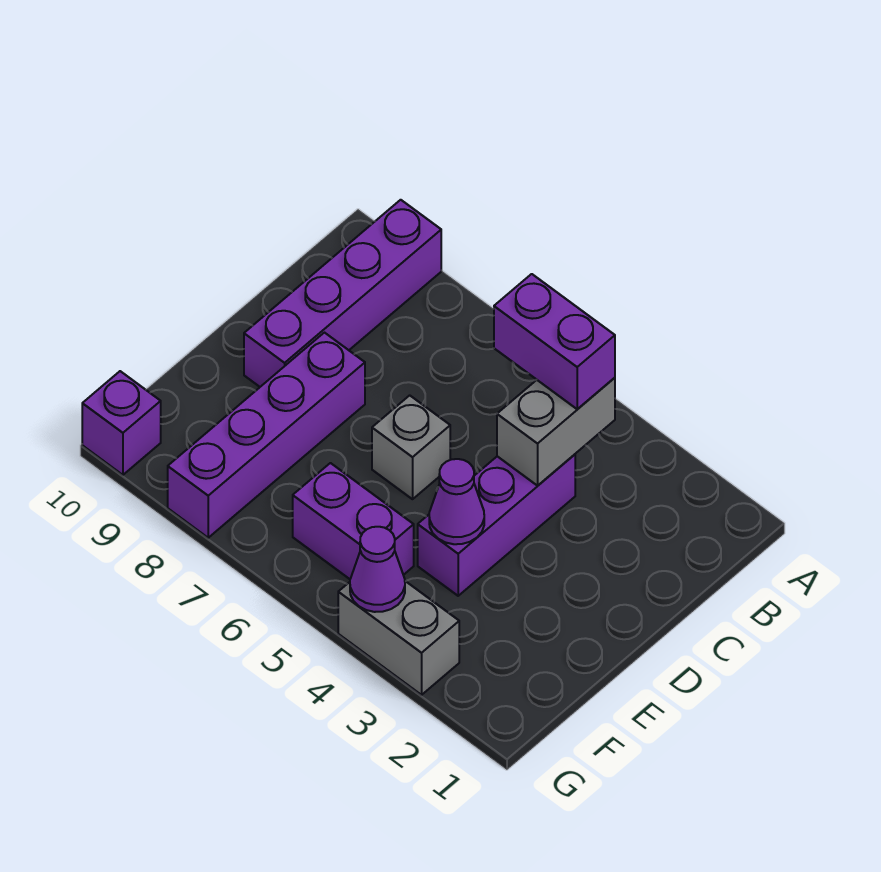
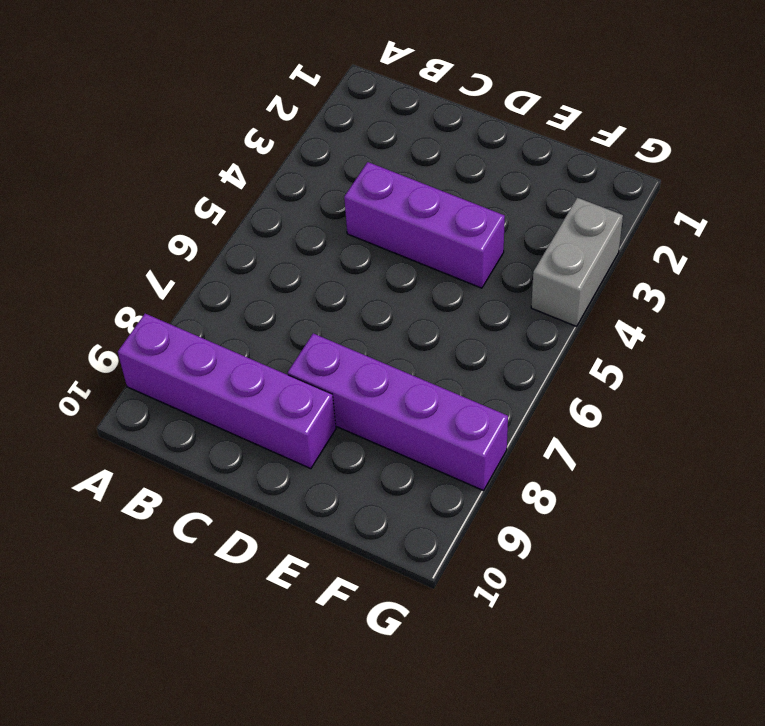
none -> grey brick D6 level 1
none -> purple brick F5:F6 level 1

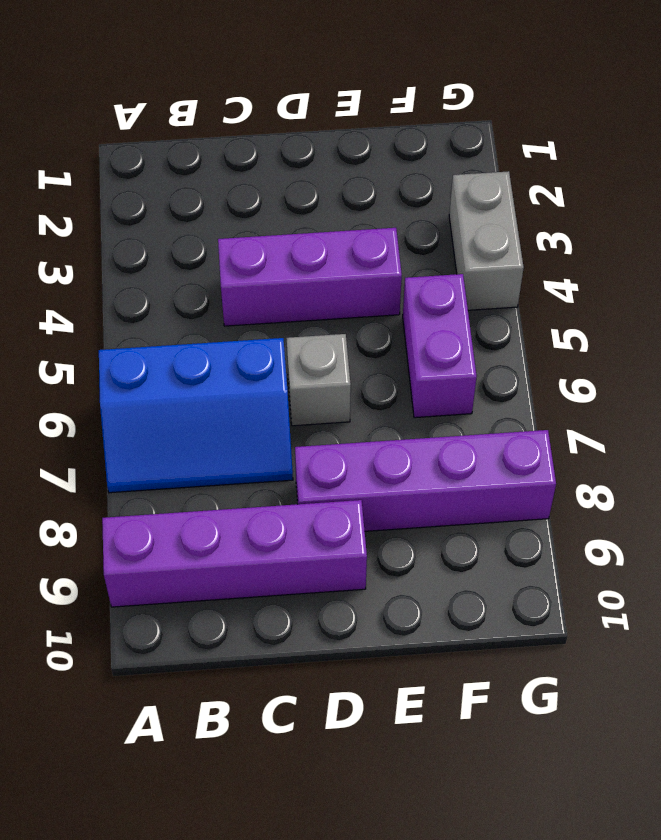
blue slope A6:C7 level 1 top 6 -> none
none -> purple brick G10 level 1
none -> grey brick B4:C4 level 2

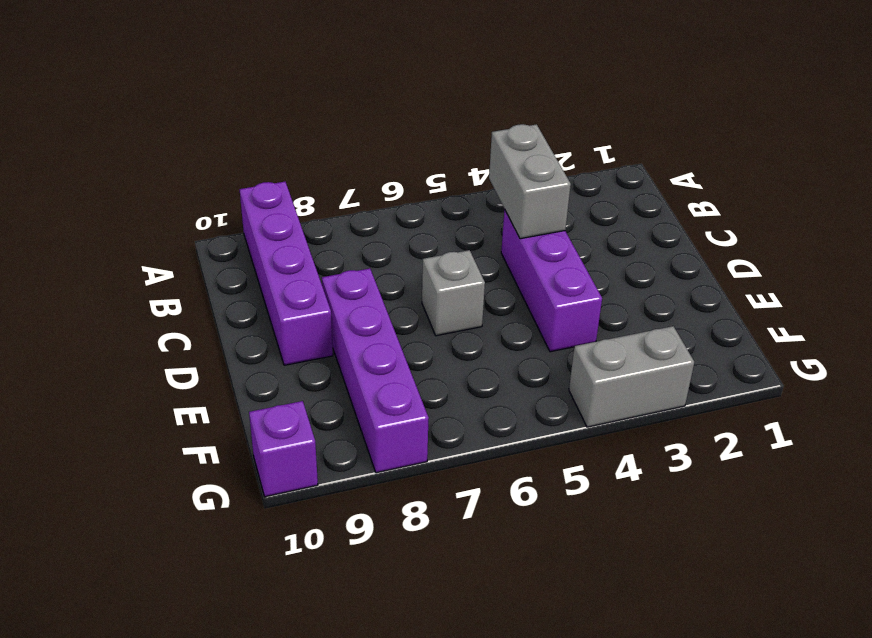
none -> purple brick F5:F6 level 1
none -> purple cone E4 level 2

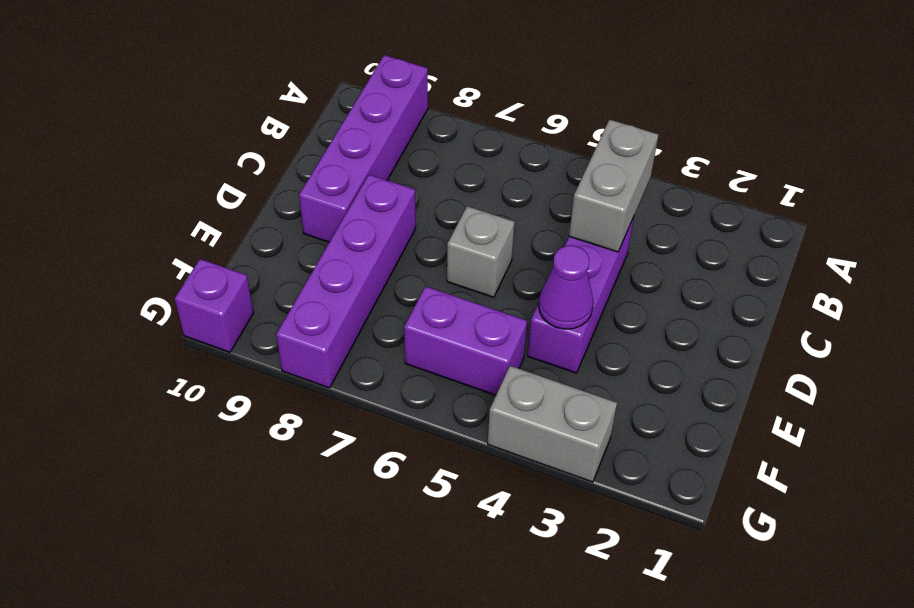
none -> purple cone G4 level 2
none -> purple brick B4:B5 level 3

